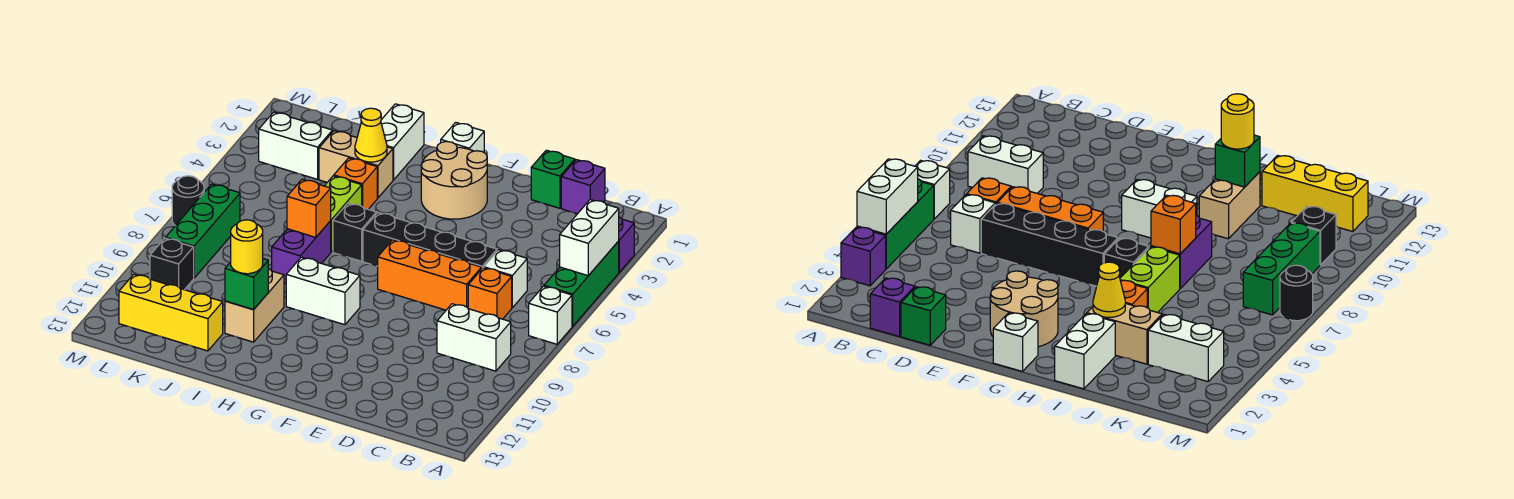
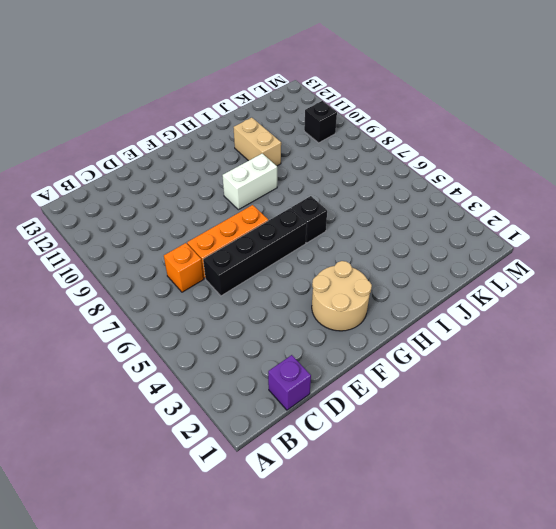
none -> purple brick A3 level 1
none -> green brick A4:A6 level 1
none -> white brick A7 level 1
none -> white brick B9:C9 level 1

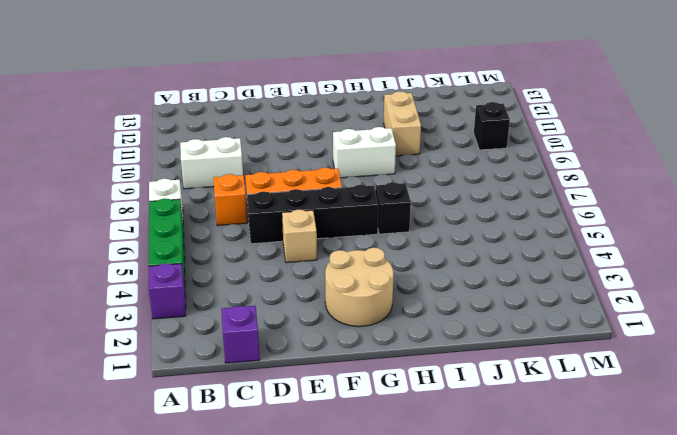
tan brick E5 level 1 -> none
none -> white brick C6 level 1
none -> green brick D1 level 1
none -> white brick G1 level 1
none -> white brick I1:I2 level 1

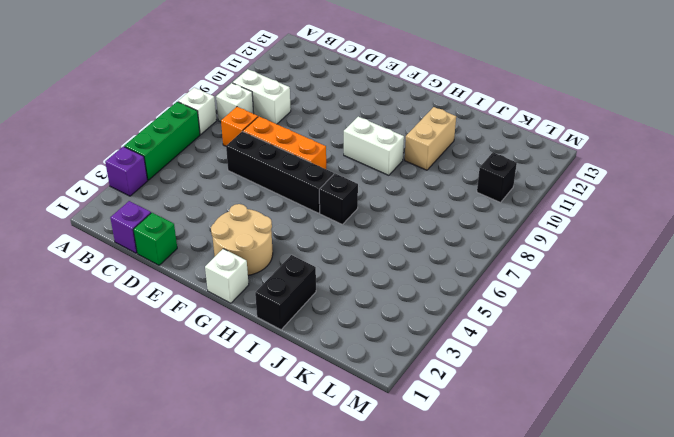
white brick B8 level 1 -> white brick C6 level 1
black brick I1:I2 level 1 -> white brick I1:I2 level 1
none -> tan brick I3:J3 level 1
none -> orange brick I4 level 1
none -> lime brick I5:I6 level 1
none -> purple brick I7:I8 level 1

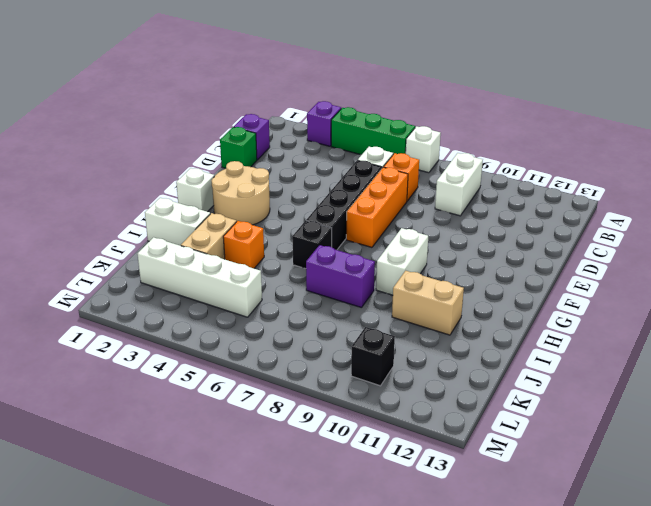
white brick K2:K5 level 1 -> white brick K3:L3 level 1
none -> lime brick I5:I6 level 1
none -> yellow brick J12:L12 level 1
none -> green brick L7:L9 level 1
none -> black round brick M7 level 1

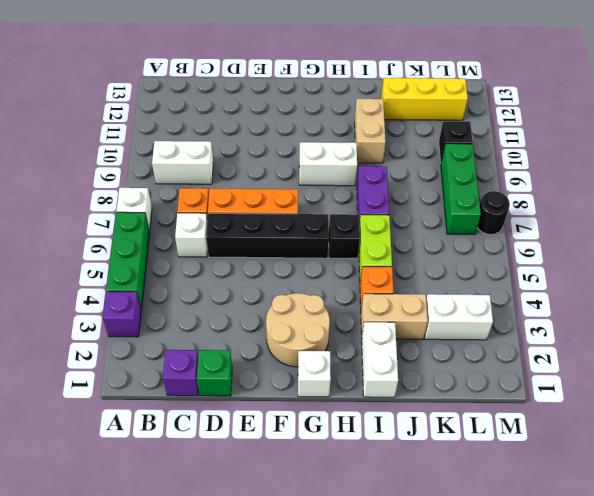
none -> white brick A4:A5 level 2
none -> yellow cone I3 level 2
none -> orange brick I7 level 2
none -> green brick I11 level 2

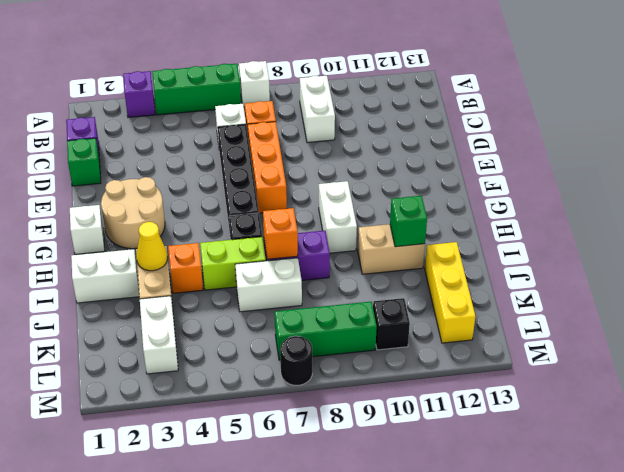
white brick J6:J7 level 1 -> white brick A4:A5 level 2
none -> yellow round brick I11 level 3

